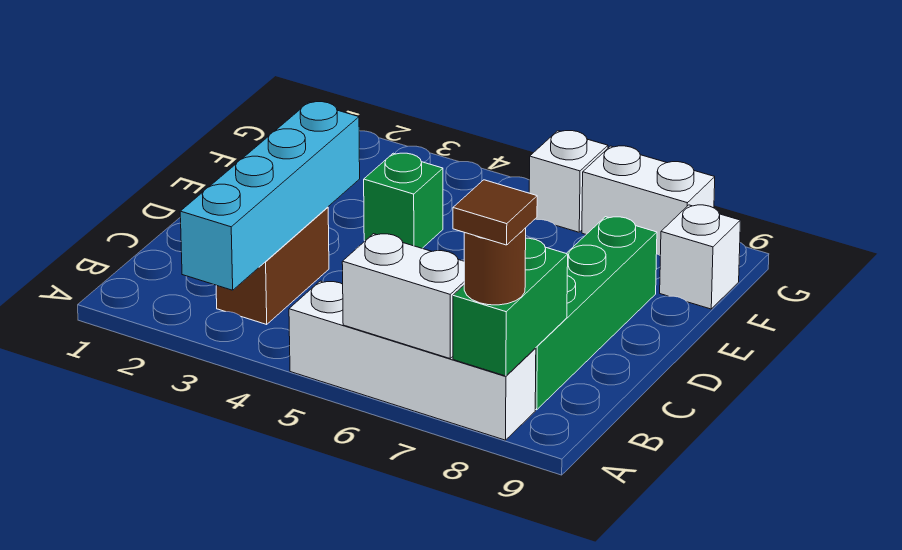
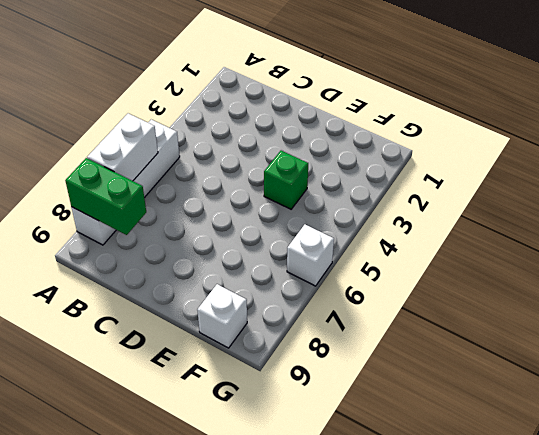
none -> brown brick B3:C3 level 1
none -> green brick B8:E8 level 1
none -> white brick G7:G8 level 1

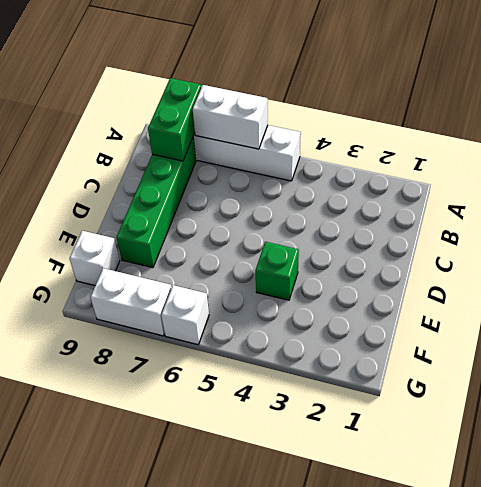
none -> brown brick B3:C3 level 1
none -> cyan brick A3:D3 level 2
none -> brown round brick A8 level 3

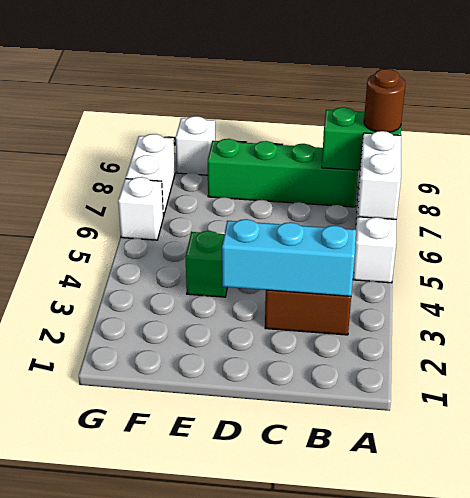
cyan brick B3:D3 level 2 -> cyan brick A3:D3 level 2
none -> brown tile A8 level 4

